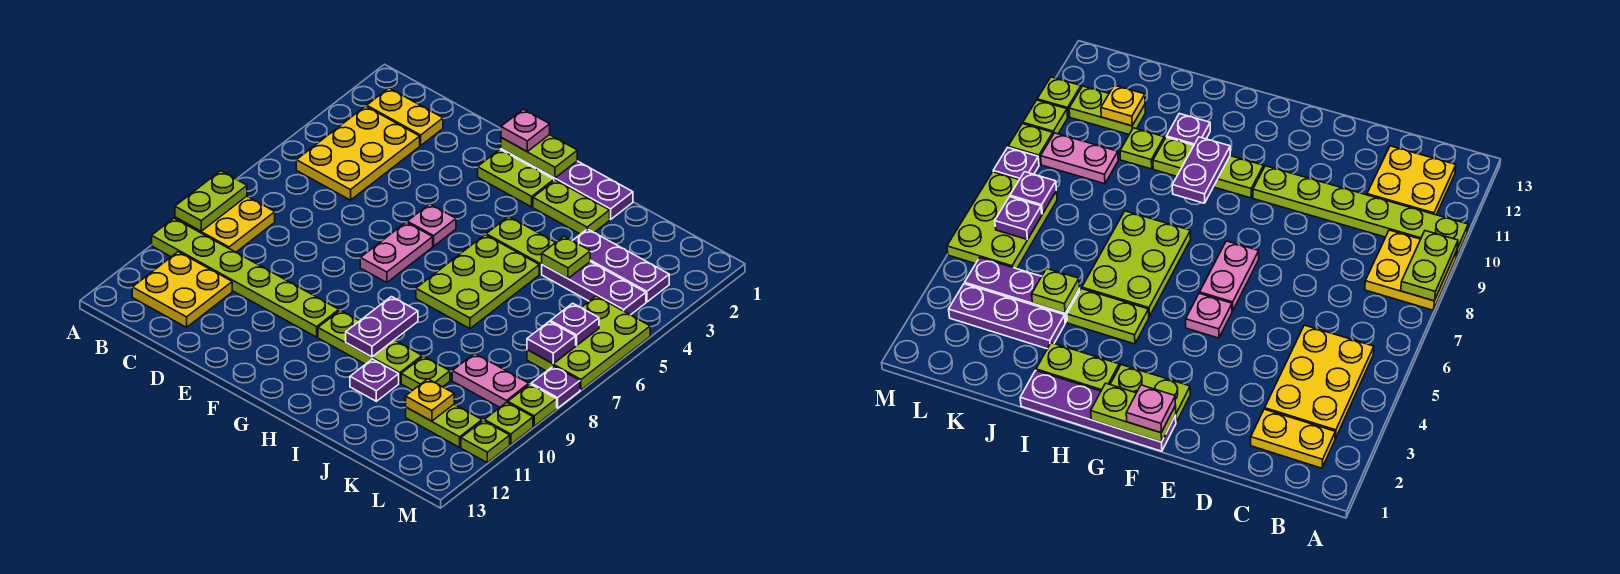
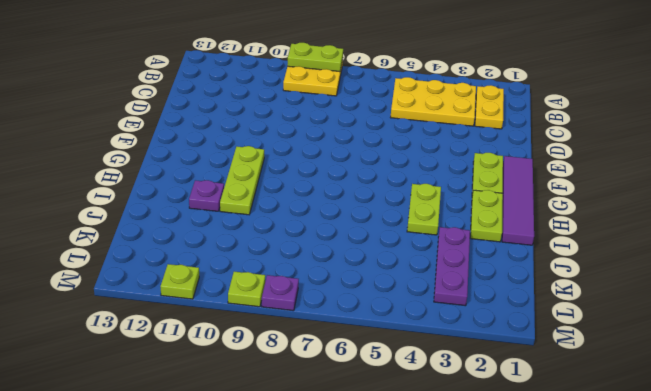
purple tile F1:I1 level 1 -> purple plate F1:I1 level 1
none -> lime plate A10:F10 level 1
none -> yellow plate B11:C12 level 1
none -> pink plate F5 level 1
none -> pink plate F6:F7 level 1

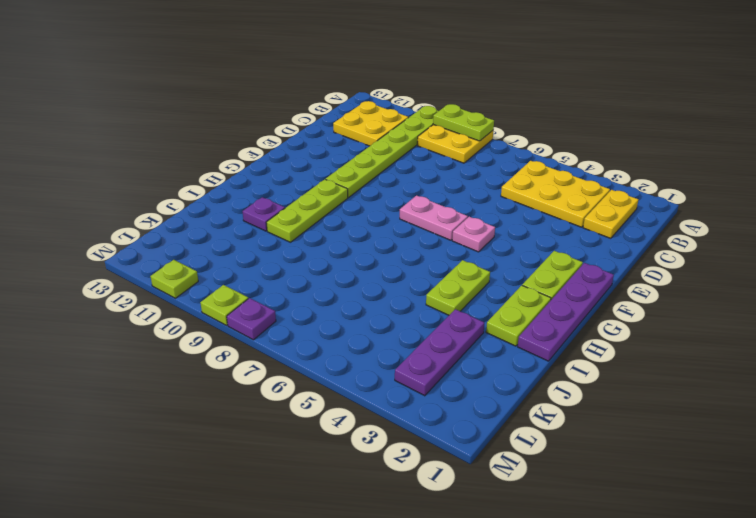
none -> lime plate H5:I7 level 1
none -> purple plate J4:L4 level 1
none -> lime plate J10 level 1
none -> pink plate K9:L9 level 1

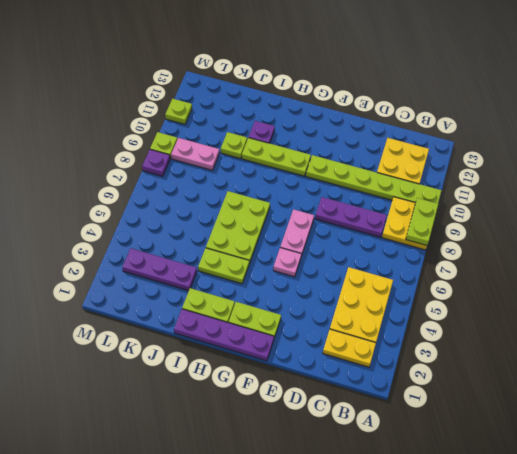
purple plate C8:E8 level 1 -> purple plate J4:L4 level 1
none -> lime plate K11:L11 level 1
none -> lime plate L5:M7 level 1
none -> lime plate M10 level 1
none -> lime plate F1:G1 level 2

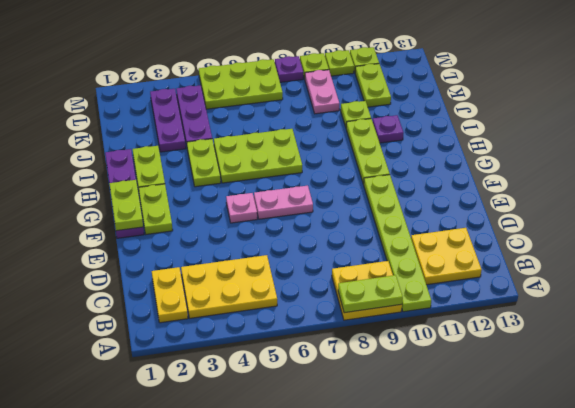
none -> purple plate H9:H10 level 2
none -> lime plate J4 level 2
none -> yellow plate K11 level 2
none -> purple plate L6 level 2

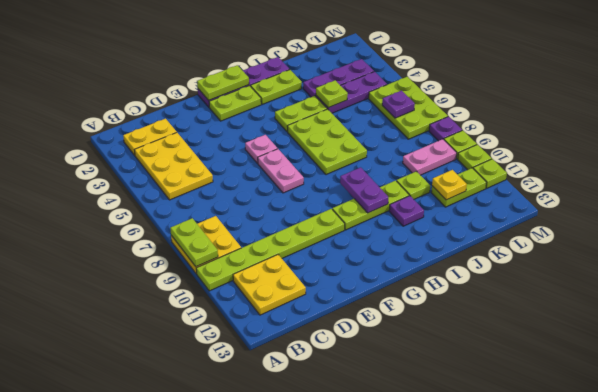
none -> purple plate L7 level 2
none -> pink plate F1 level 3

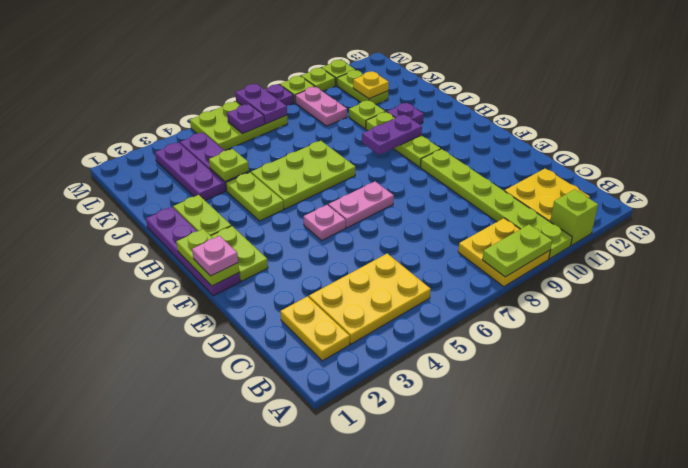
lime brick A11 level 1 -> none
purple plate L7:M7 level 2 -> purple plate L7 level 2

